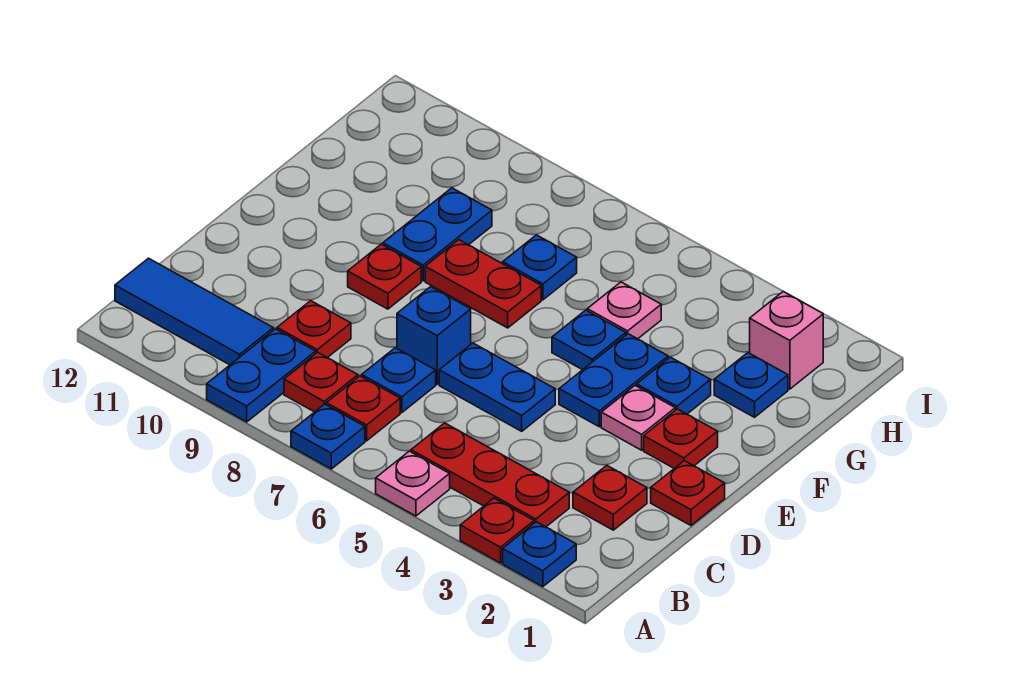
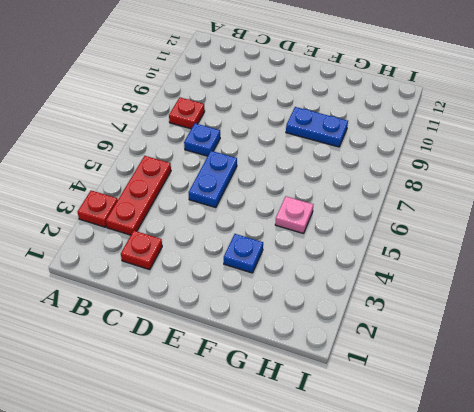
none -> blue plate A2 level 1
none -> pink plate A5 level 1
none -> blue plate A7 level 1

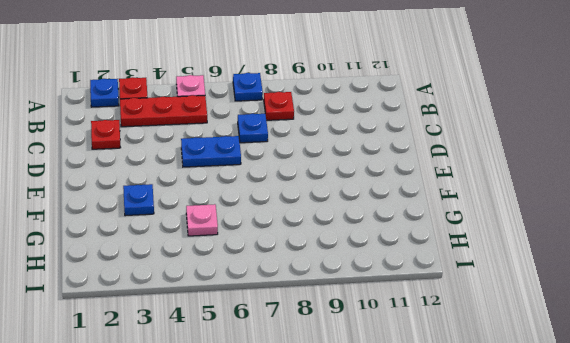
none -> blue plate A9:B9 level 1
none -> red plate B7 level 1
none -> blue tile B10:B12 level 1

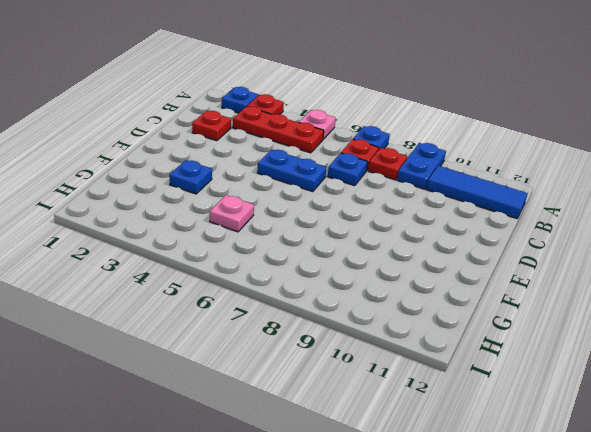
none -> red plate C9 level 1
none -> red plate D1 level 1
none -> blue brick D7 level 1

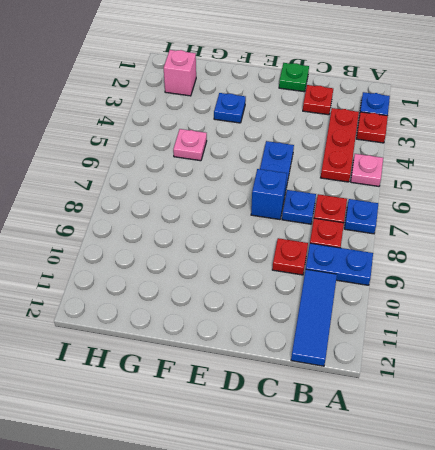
green plate D1 level 1 -> red plate D1 level 1
none -> red plate E2 level 1
none -> pink plate E3 level 1
none -> blue plate E4:F4 level 1

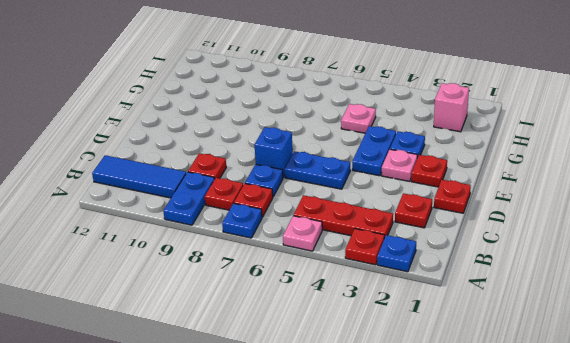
none -> red plate E9 level 1
none -> blue plate F5 level 1
none -> red plate F7:F8 level 1

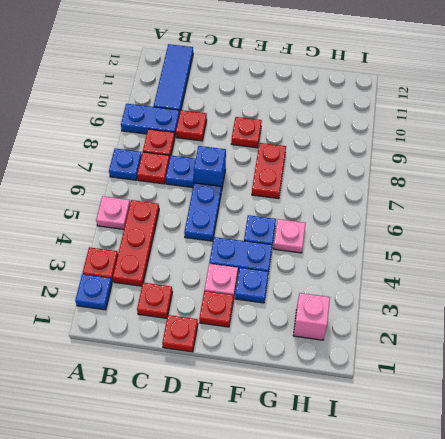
none -> blue plate F9:G9 level 1
none -> blue plate G2 level 1
none -> blue plate G7 level 1

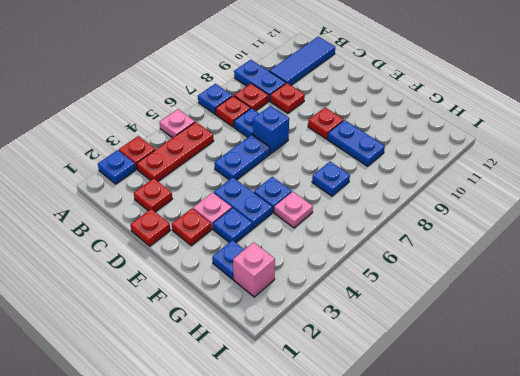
none -> red plate F7:F8 level 1

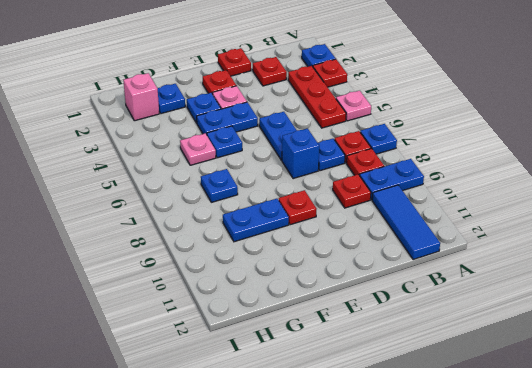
none -> red plate F7:F8 level 1

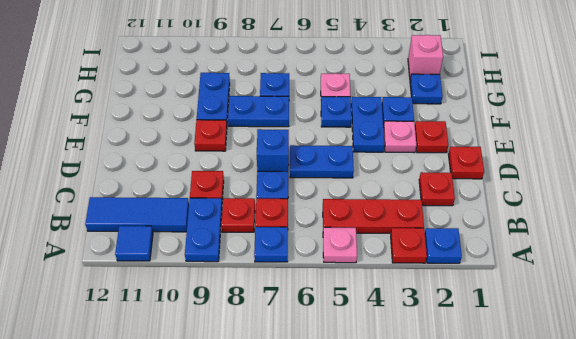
blue tile A11 level 1 -> none
blue plate F7:F8 level 1 -> red plate F7:F8 level 1

